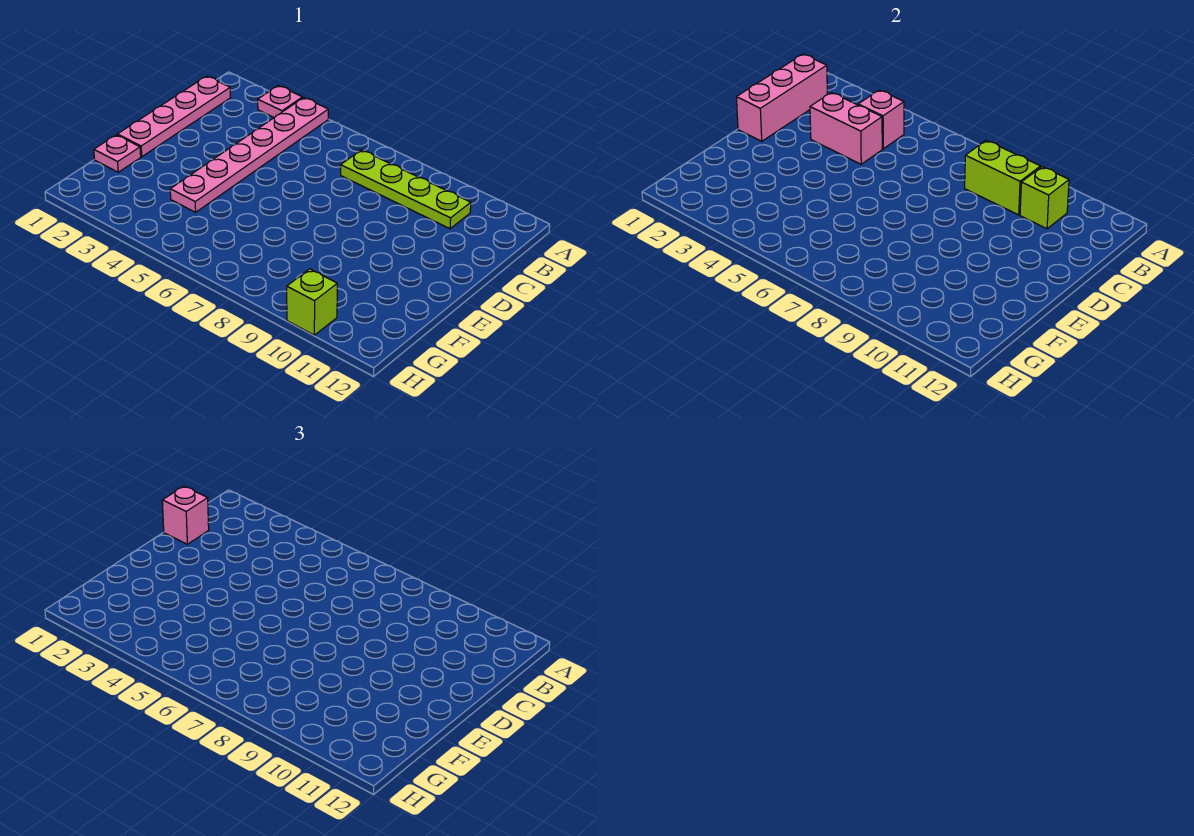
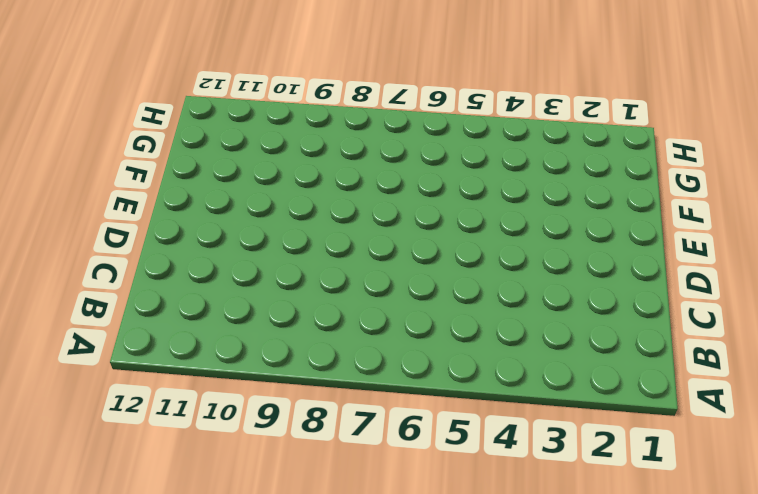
none -> pink plate A3 level 1
none -> pink plate A4:F4 level 1
none -> pink plate B1:E1 level 1

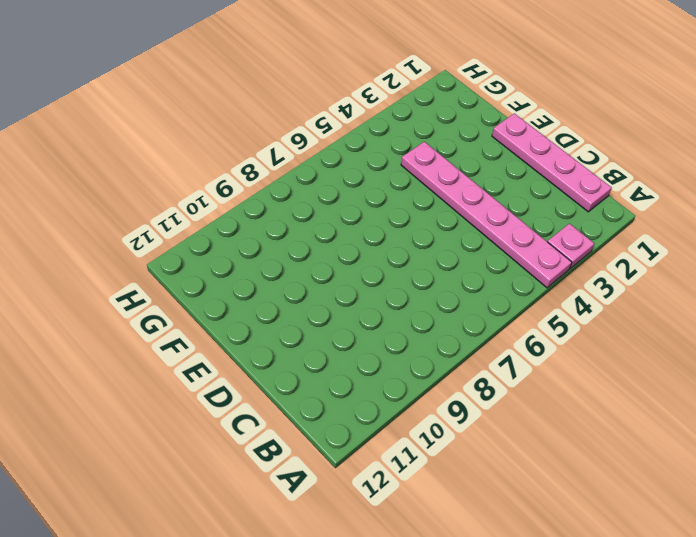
none -> lime plate B7:B10 level 1
none -> pink plate F1 level 1
none -> lime brick H10 level 1

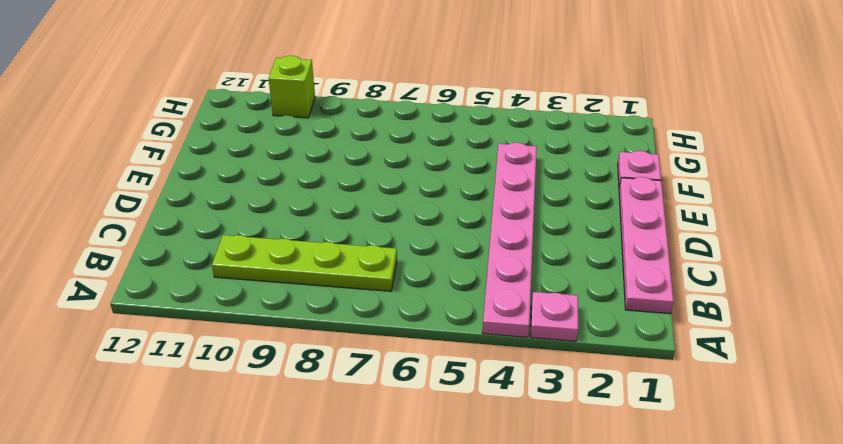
none -> pink brick B1:D1 level 2
none -> pink brick B4 level 2
none -> lime brick B8:B9 level 2

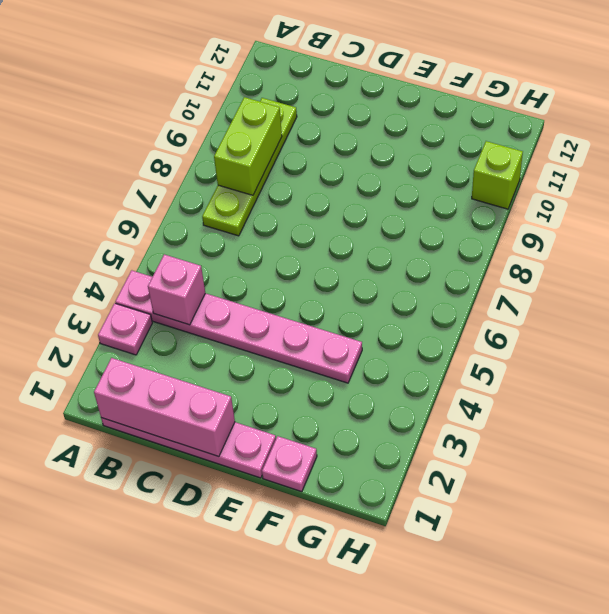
none -> lime brick B10 level 2
none -> pink brick C3:C4 level 2
none -> pink brick C1 level 3

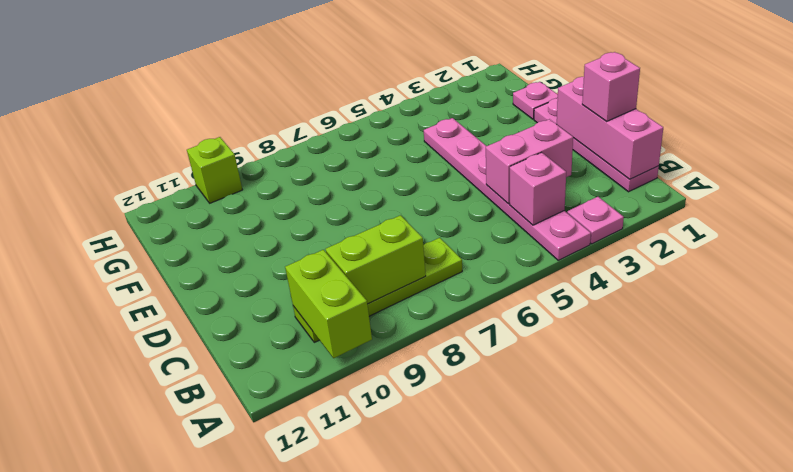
lime brick A10:B10 level 2 -> lime brick B10 level 2

